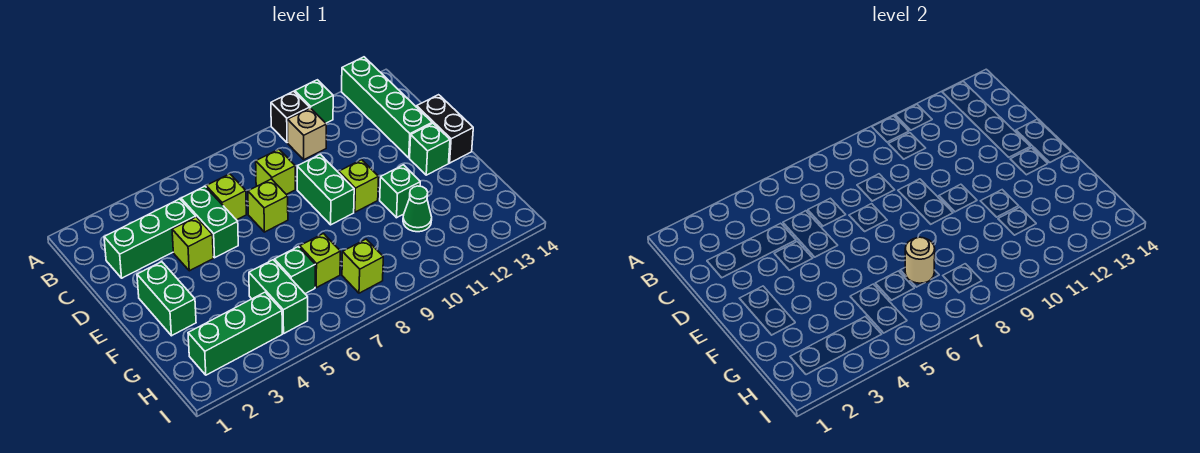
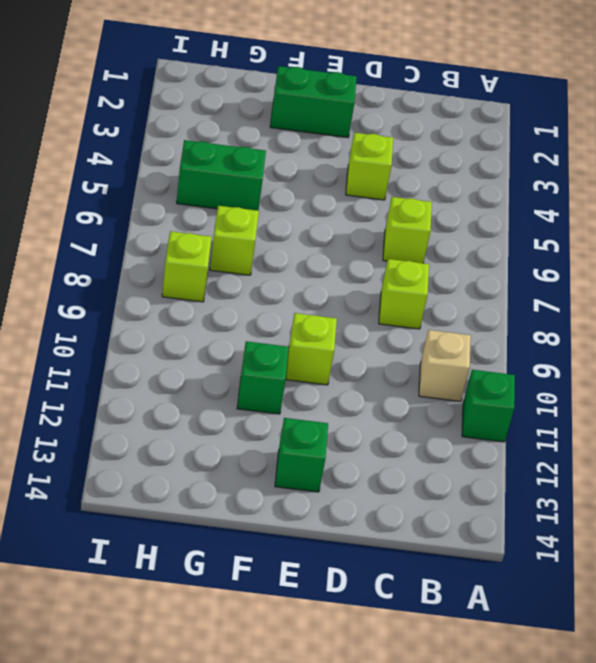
none -> black brick A10 level 1
none -> green brick A13:D13 level 1
none -> green brick C2:C4 level 1

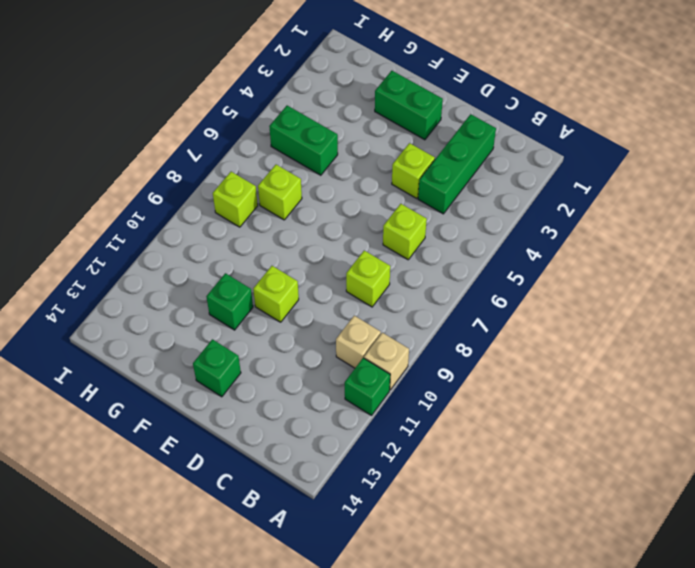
tan brick A10 level 1 -> black brick A10 level 1
none -> green brick A13:D13 level 1
none -> green brick C5:D5 level 1
none -> lime brick D7 level 1

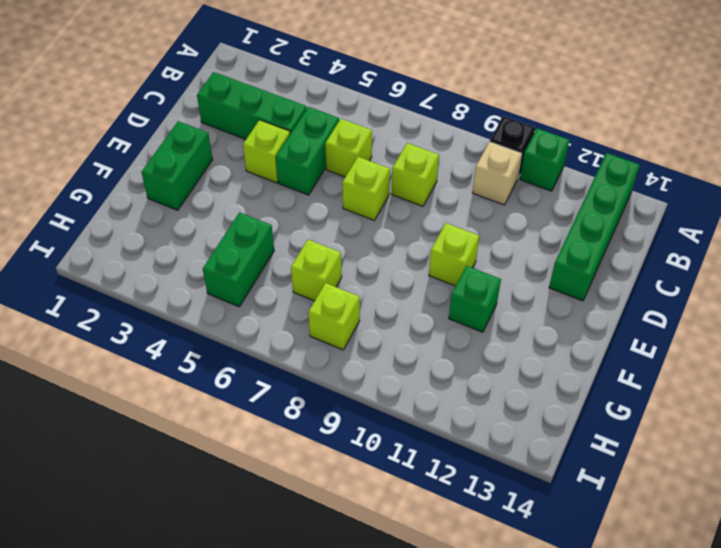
none -> green brick D9:E9 level 1
none -> black brick D14:E14 level 1
none -> green brick E13 level 1

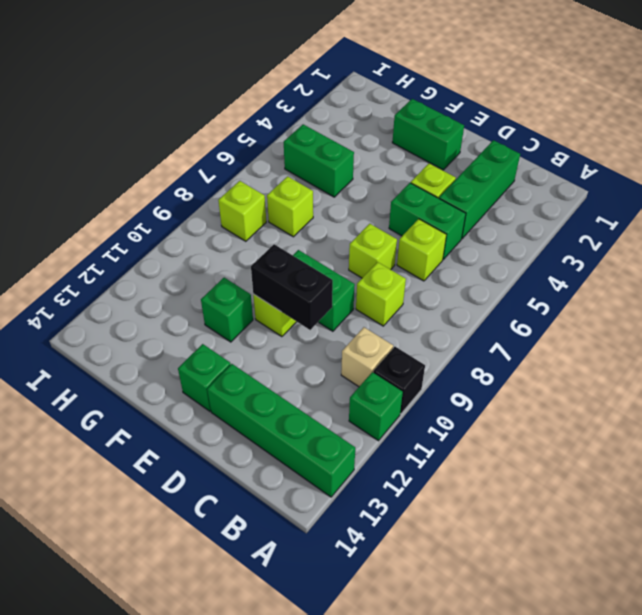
black brick D10:E10 level 2 -> black brick D14:E14 level 1
none -> green brick G6 level 1
none -> green cone G11 level 1
none -> green brick H2:H4 level 1

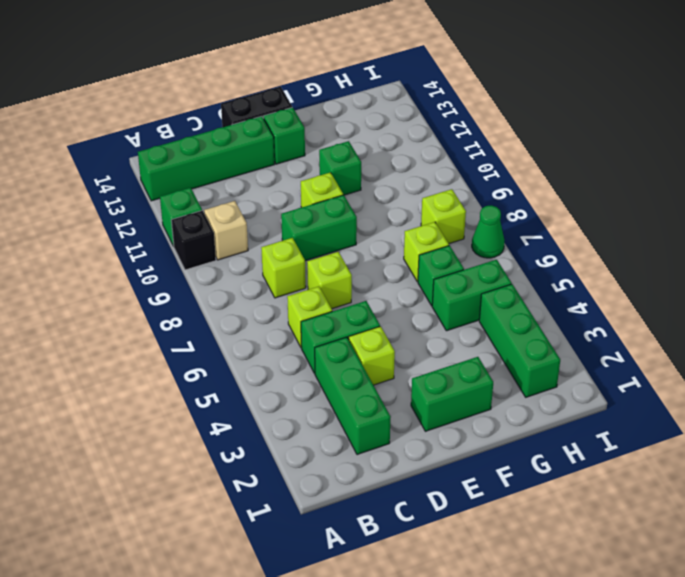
green cone I7 level 1 -> green cone G11 level 1
none -> tan round brick G7 level 2

